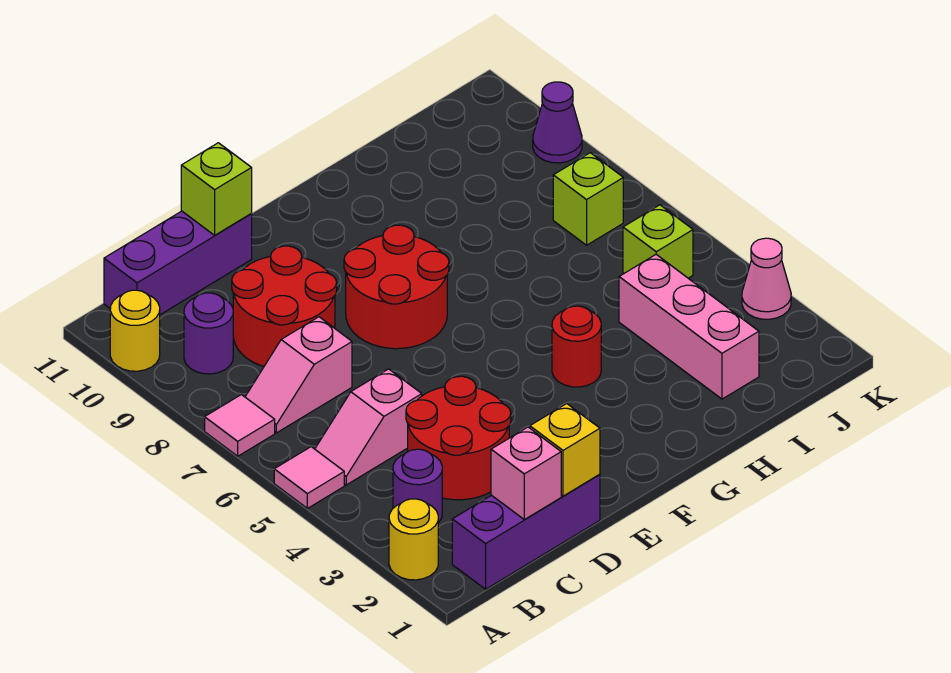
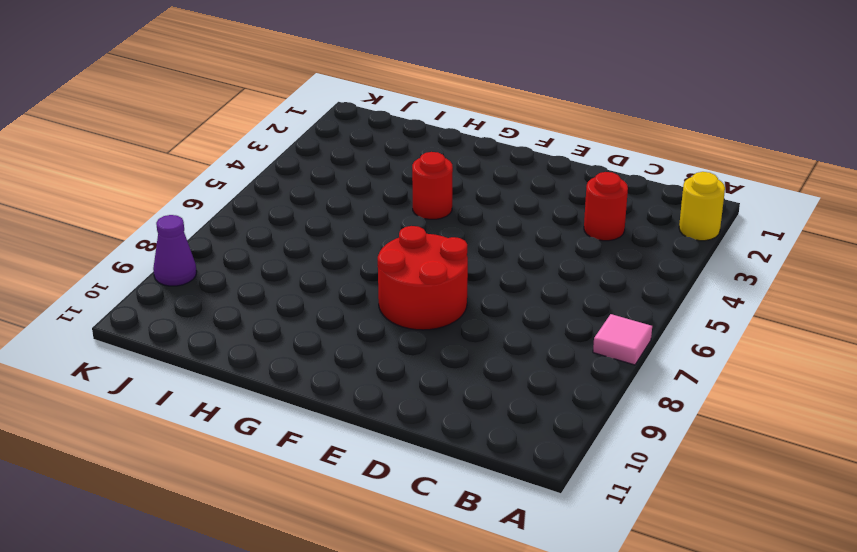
red round brick C3 level 1 -> red round brick C3:D4 level 1
none -> pink tile A5 level 1
none -> yellow round brick A10 level 1
none -> purple brick B1:D1 level 1

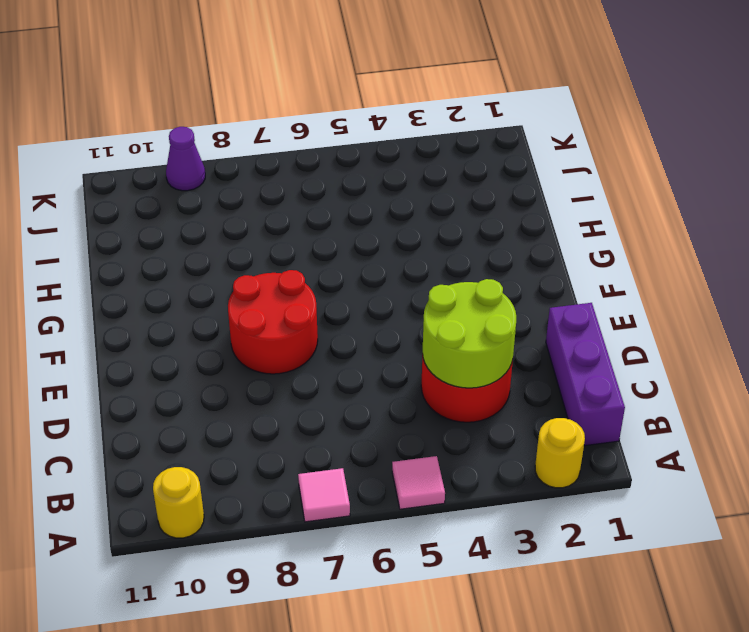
lime round brick C3:D4 level 2 -> none
none -> purple round brick B3 level 1
none -> pink slope B5:C5 level 1 top C
none -> pink slope B7:C7 level 1 top C

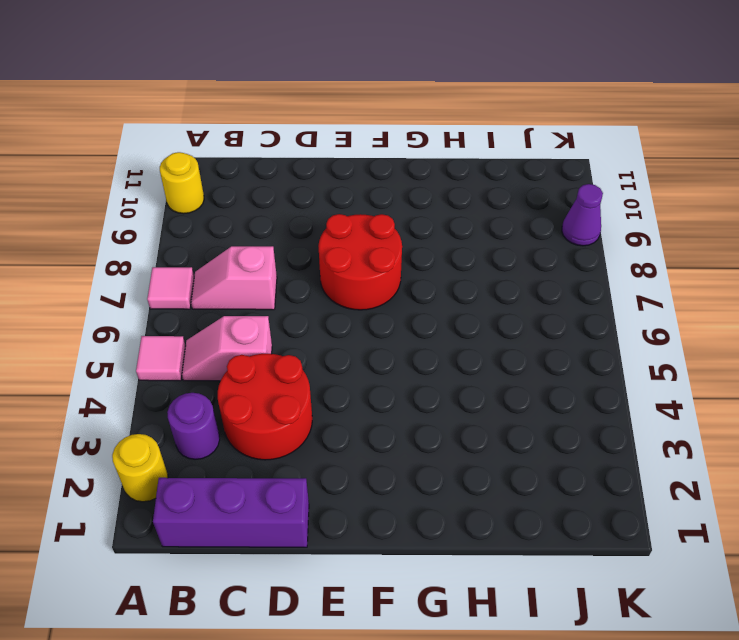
none -> purple round brick B9 level 1
none -> purple brick B11:D11 level 1
none -> red round brick C8:D9 level 1

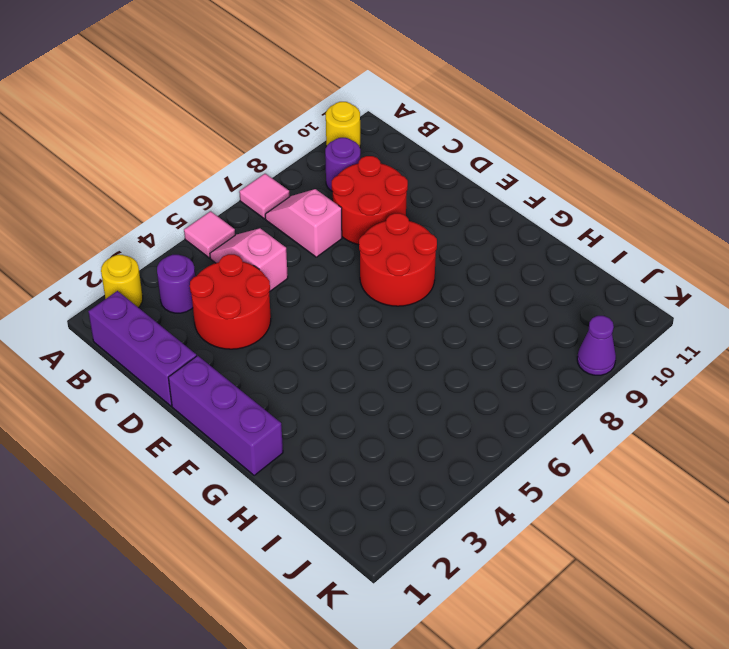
purple brick E1:G1 level 1 -> purple brick B11:D11 level 1
none -> red round brick G4 level 1
none -> pink brick I2:I4 level 1
none -> lime brick J5 level 1

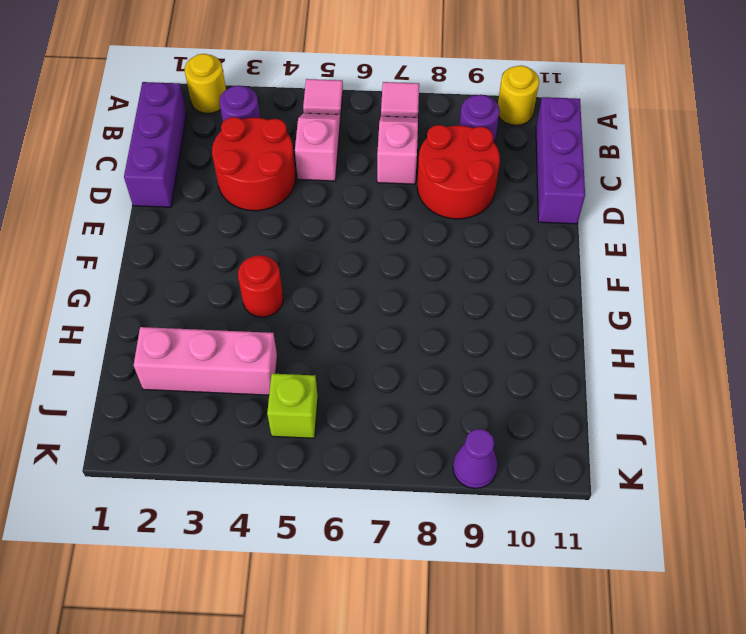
none -> red round brick E7:F8 level 1
none -> lime brick J7 level 1
none -> pink cone K3 level 1

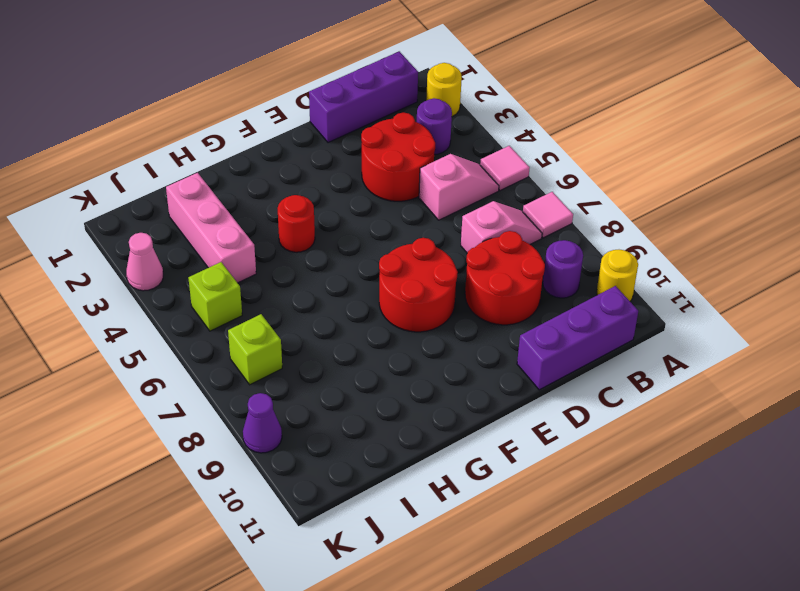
none -> pink brick C1 level 2
none -> yellow brick D1 level 2
none -> lime brick D11 level 2

